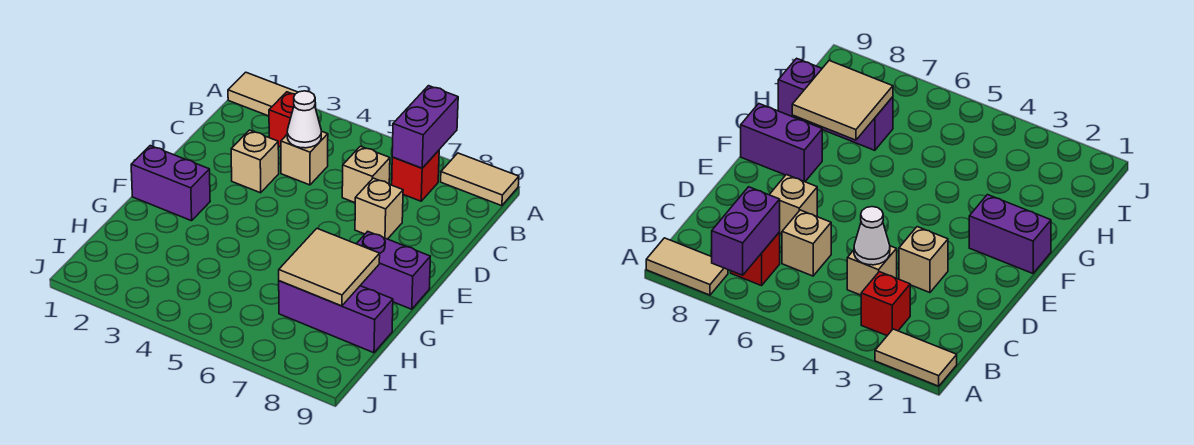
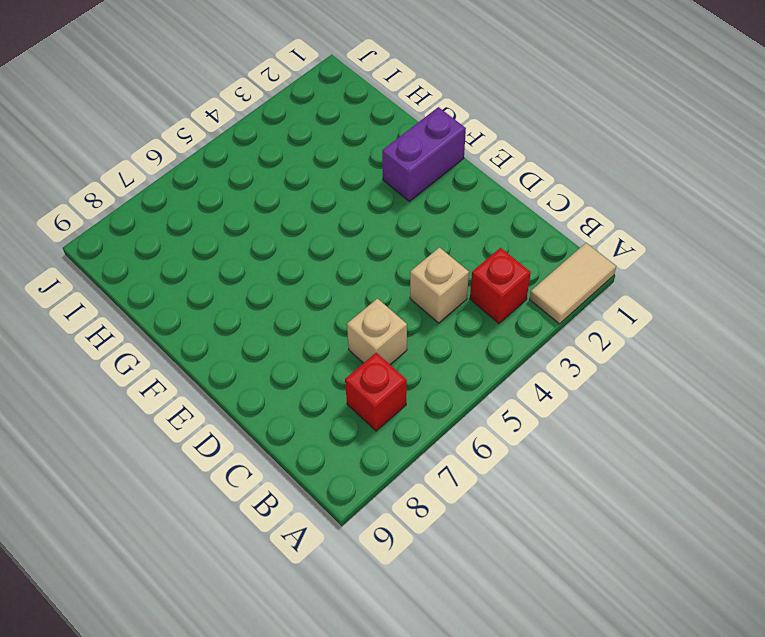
none -> tan tile A8:A9 level 1
none -> tan brick D3 level 1
none -> tan brick D7 level 1

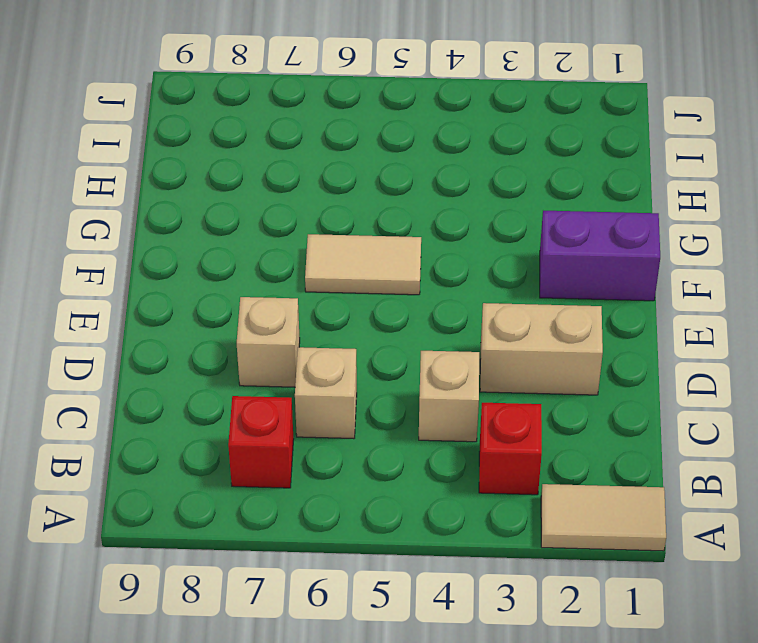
tan brick D2:D3 level 1 -> tan brick D3 level 1
tan tile F5:F6 level 1 -> tan tile A8:A9 level 1
none -> purple brick F8:F9 level 1
none -> purple brick H7:H9 level 1
none -> purple brick A7:B7 level 2

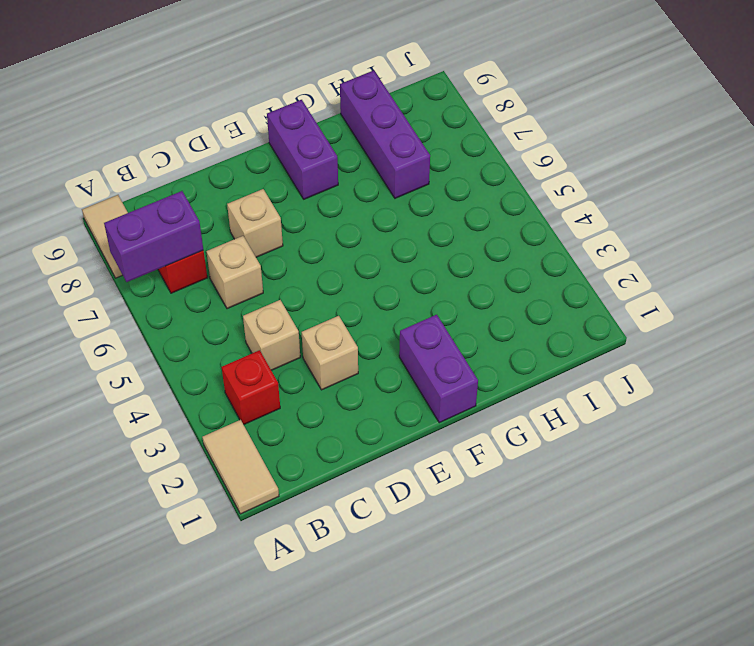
none -> white cone C4 level 2
none -> tan tile G7:H8 level 2

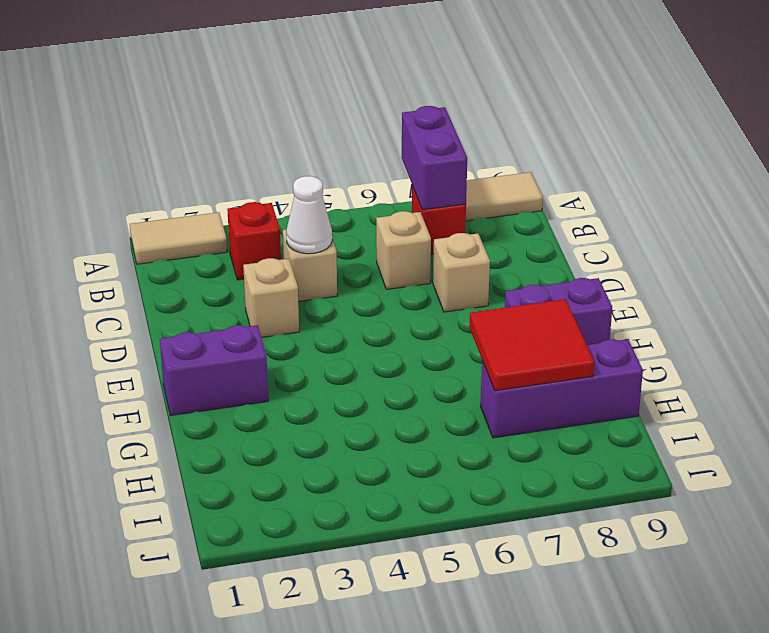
red tile G7:H8 level 2 -> tan tile G7:H8 level 2

